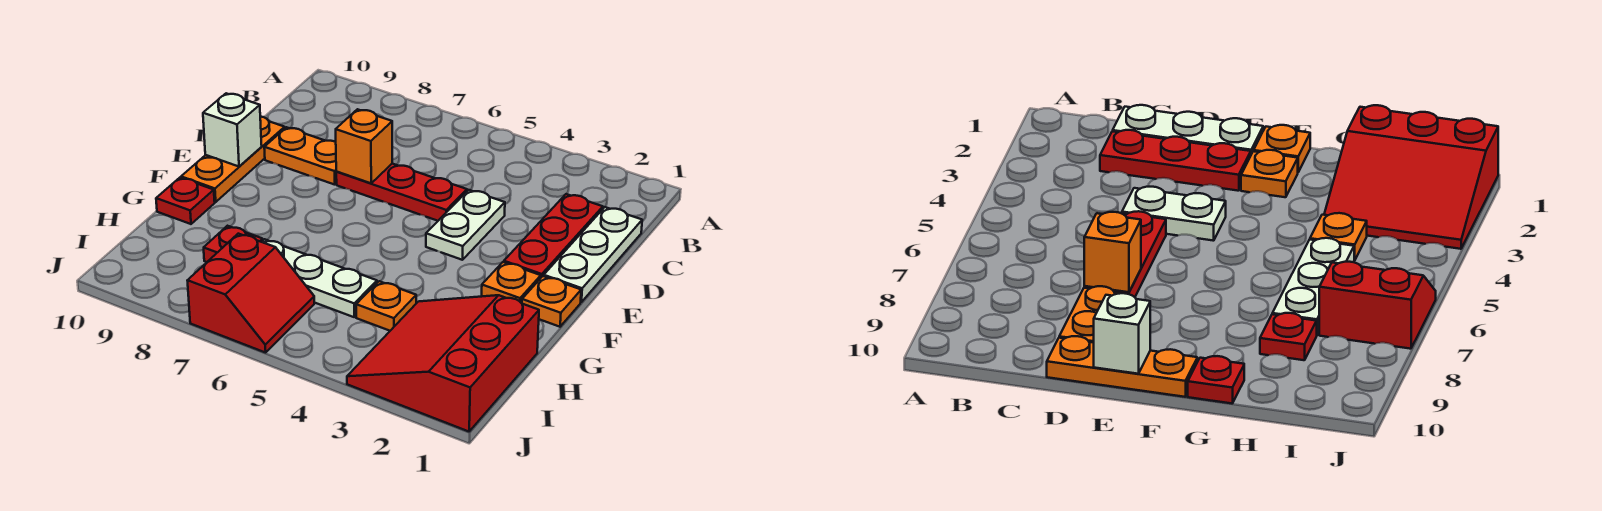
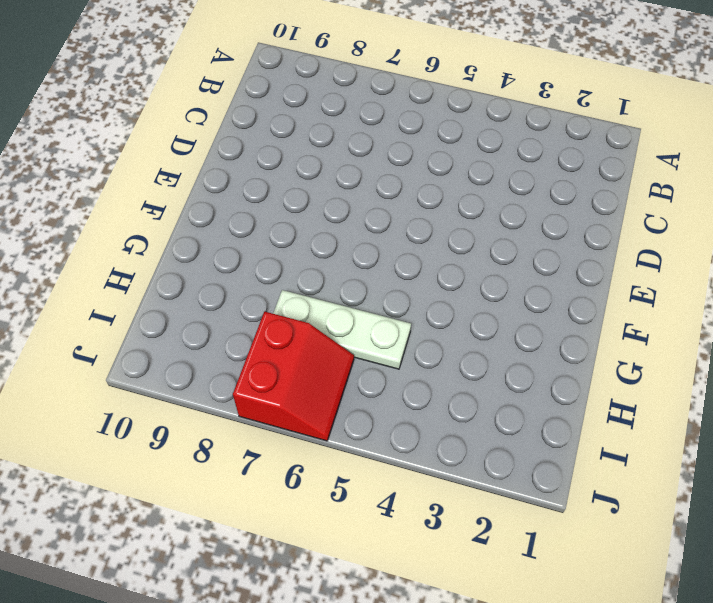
none -> white plate C1:E1 level 1
none -> red plate C2:E2 level 1
none -> white plate D4:E4 level 1

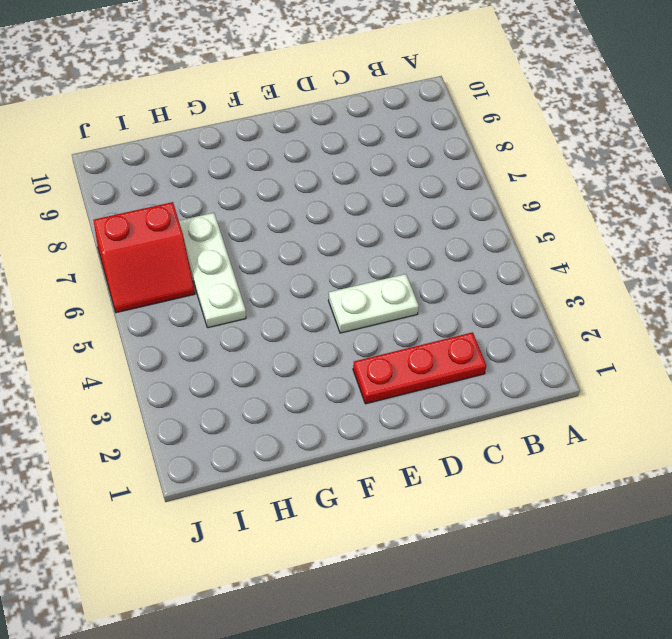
none -> white plate C1:E1 level 1
none -> red plate D5:D7 level 1
none -> orange plate D8:D9 level 1

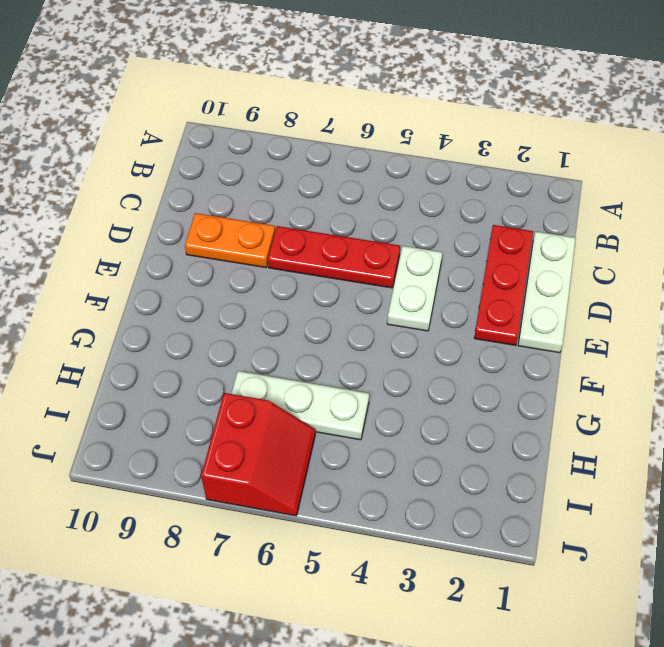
none -> orange plate D10:F10 level 1
none -> orange plate F1 level 1
none -> orange plate F2 level 1

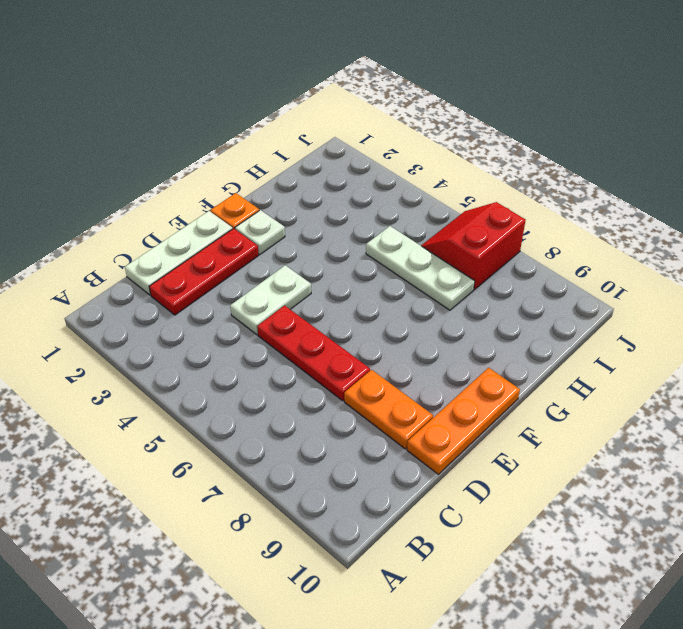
white plate F2 level 1 -> orange plate F2 level 1
none -> red plate G10 level 1
none -> red slope H1:J3 level 1 top 1
none -> orange plate H4 level 1

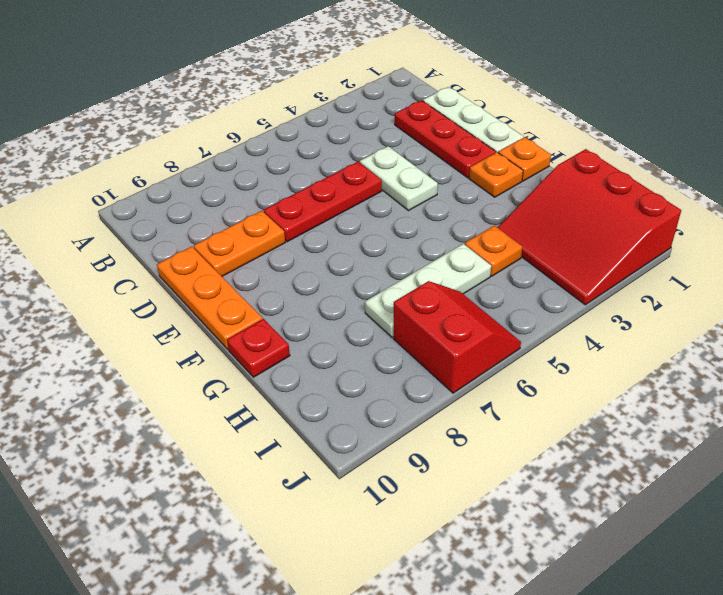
none -> red plate H8 level 1
none -> orange brick D7 level 2
none -> white brick E10 level 2

